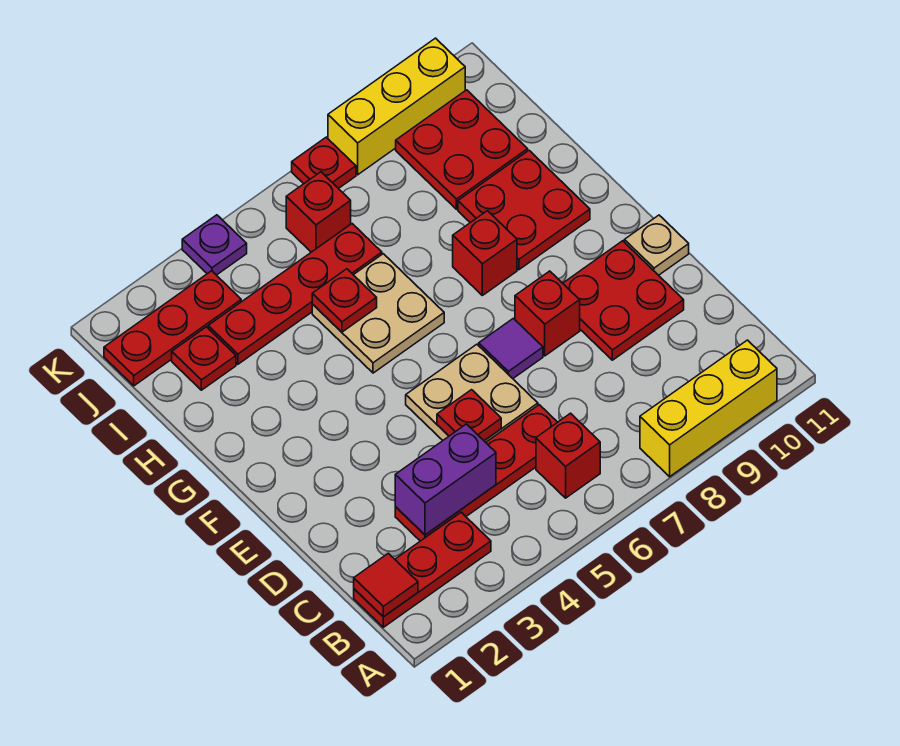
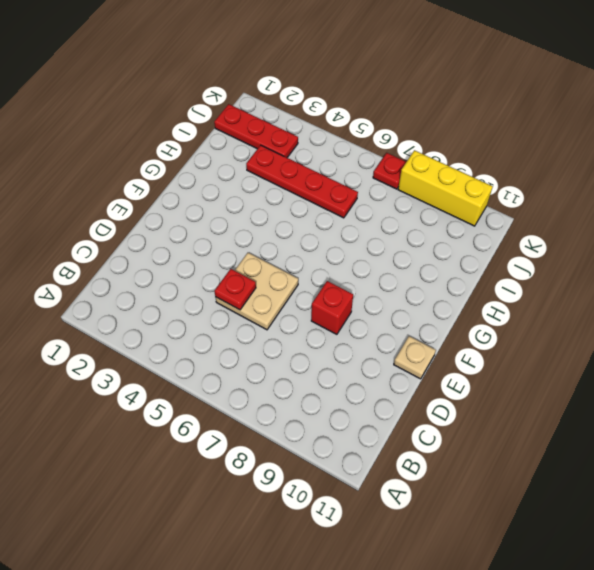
none -> yellow brick A8:A10 level 1
none -> red plate B1:B3 level 1
none -> red brick B6 level 1

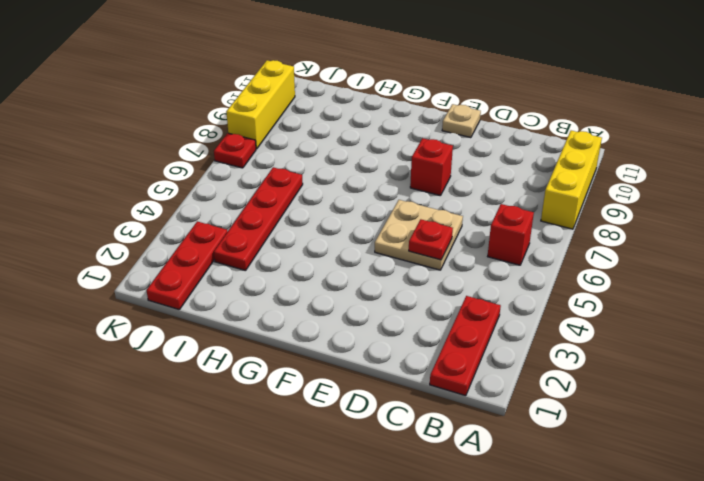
none -> red plate C3:C6 level 1
none -> red plate D9:E10 level 1
none -> purple tile E7 level 1

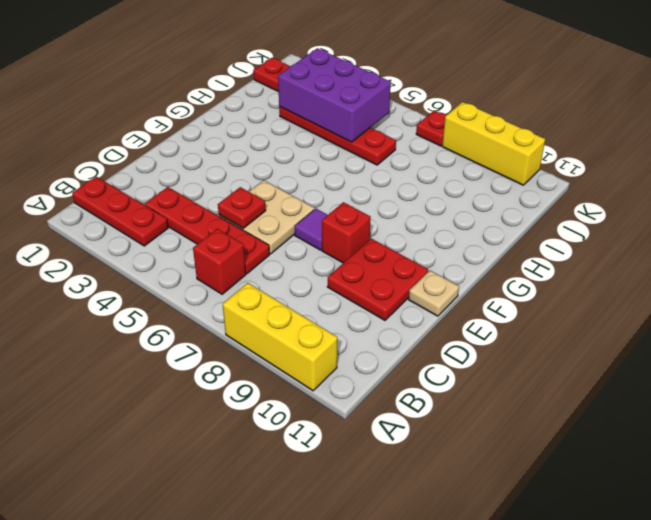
purple brick I3:J5 level 2 -> none
none -> tan plate G5:H6 level 1
none -> red brick G8 level 1
none -> red plate G9:H10 level 1

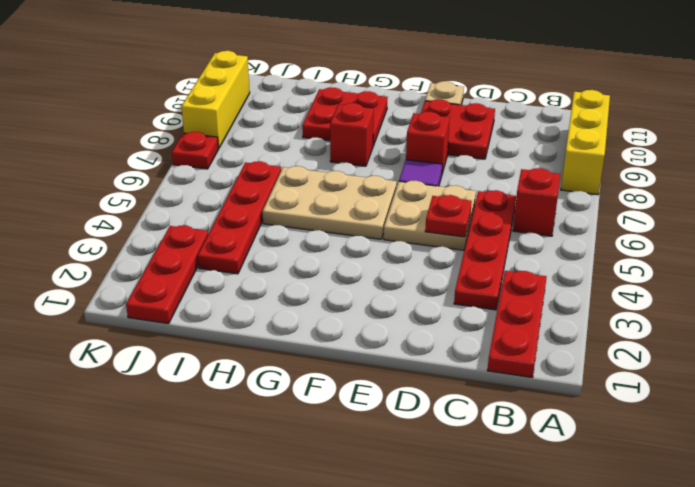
tan plate F5:H6 level 1 -> tan plate G5:H6 level 1
none -> red plate I2 level 1
none -> red plate I9:J10 level 1
none -> red brick J6 level 1

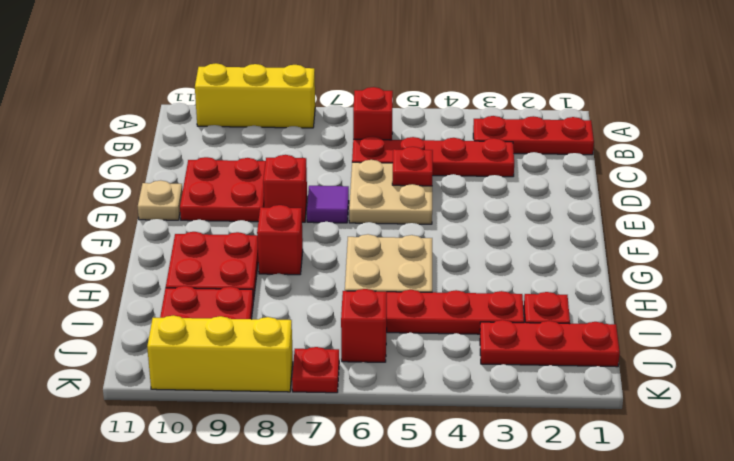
none -> purple plate K4 level 1
none -> red tile B1 level 2
none -> purple brick C3:C4 level 2

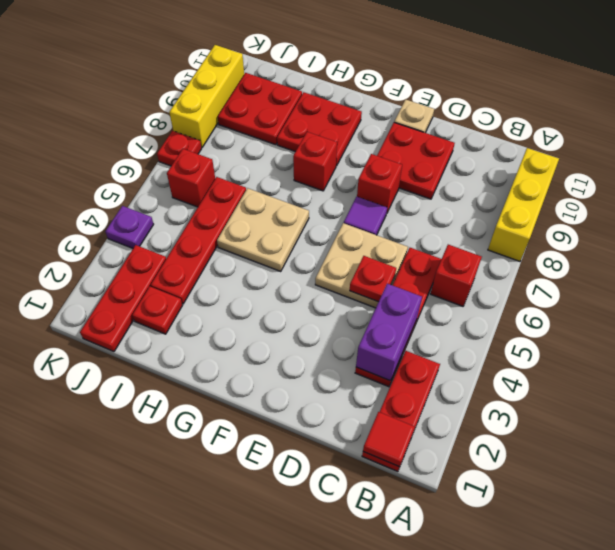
none -> red plate H5 level 2

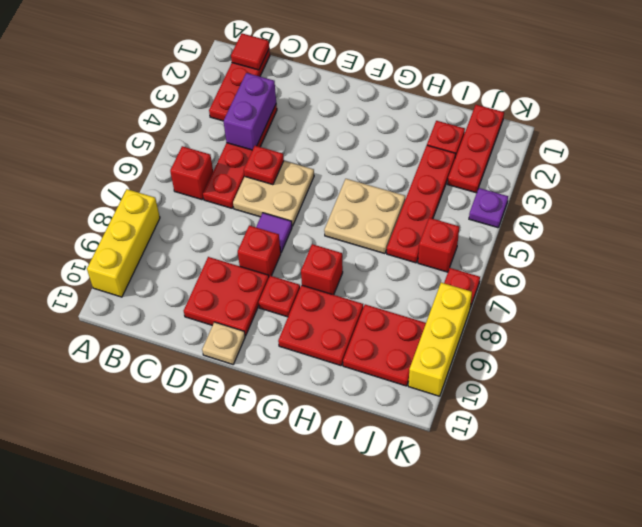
red plate F9 level 1 -> red plate H5 level 2

